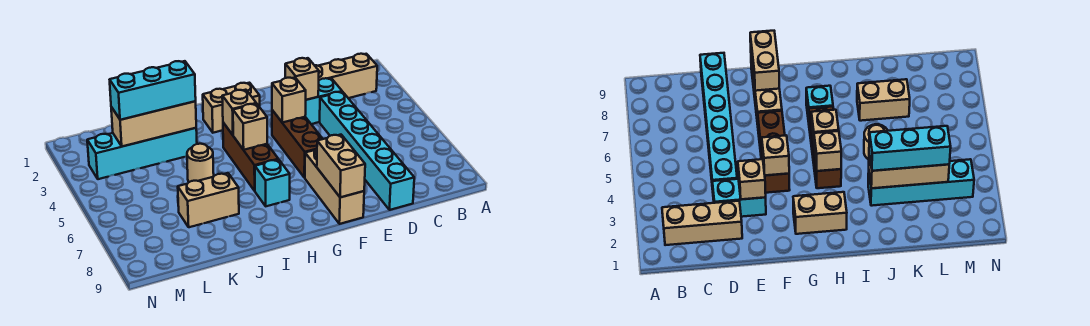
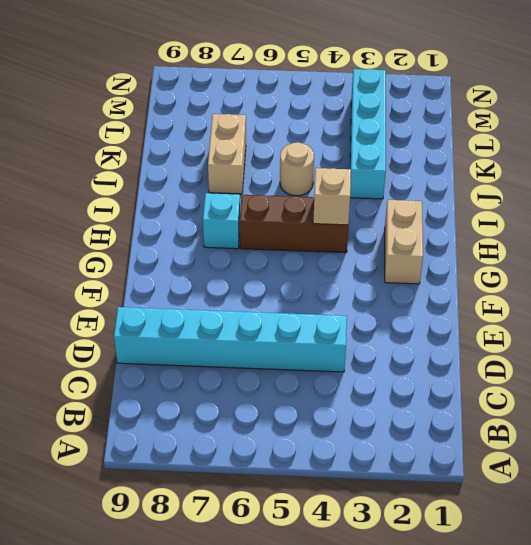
none -> tan brick B2:D2 level 1
none -> cyan brick D3:E3 level 1
none -> brown brick F4:F6 level 1

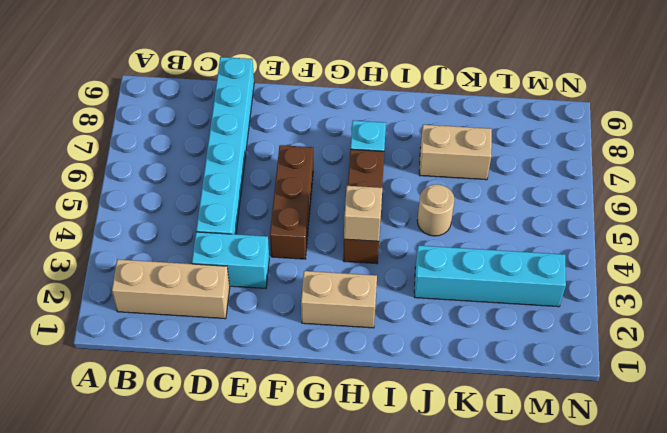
none -> tan brick F7:F9 level 1
none -> tan brick E3 level 2
none -> tan brick F4 level 2

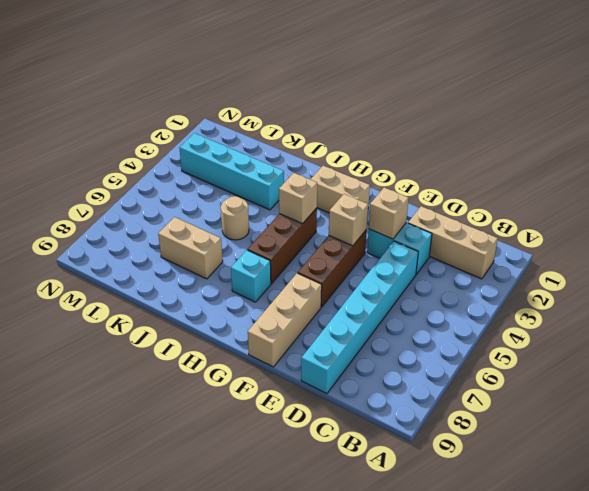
none -> tan brick F8:F9 level 2
none -> tan brick H5 level 2
none -> tan brick J3:L3 level 2

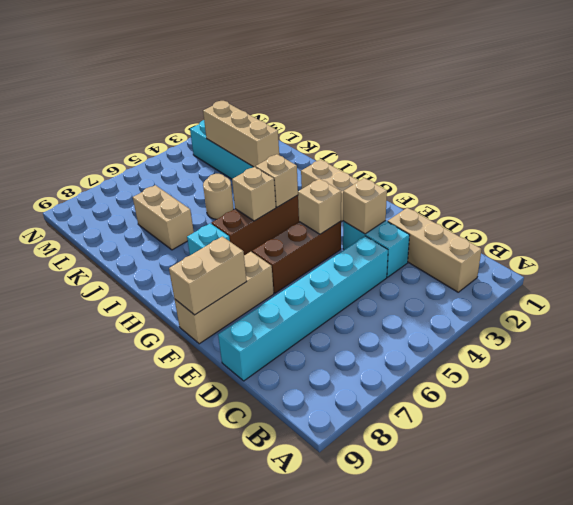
none -> cyan brick J3:L3 level 3

